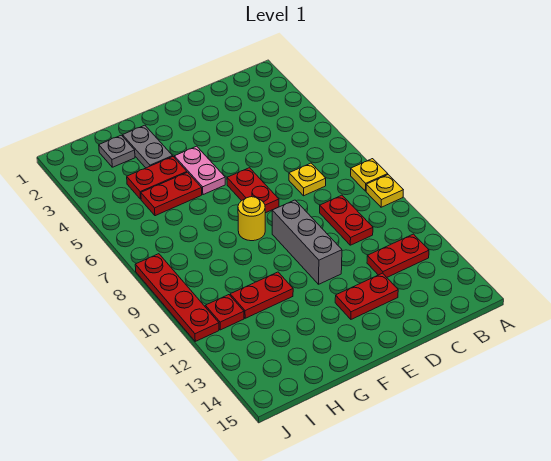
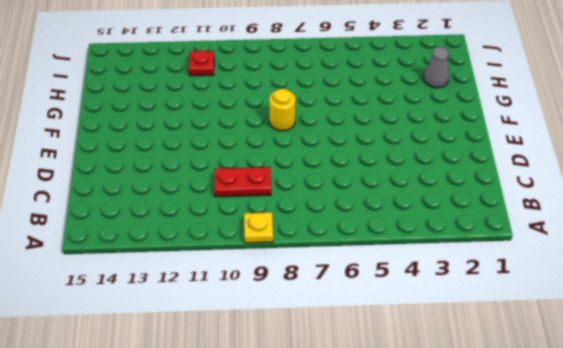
grey cone H2 level 1 -> grey plate H2 level 1
none -> yellow plate A8 level 1
none -> red plate B12:C12 level 1
none -> yellow plate C7 level 1

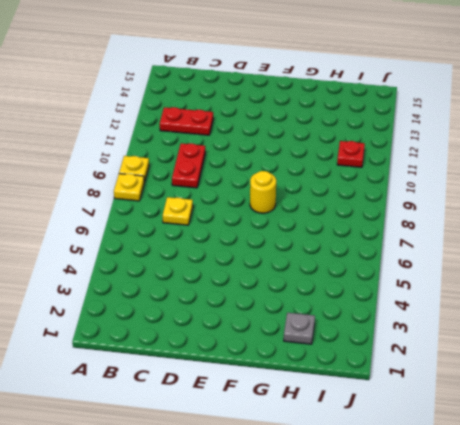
none -> red plate D13:E13 level 1
none -> red plate E6:E7 level 1
none -> grey brick E9:E11 level 1

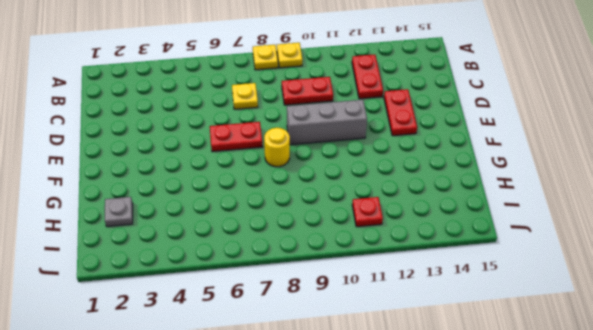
none -> pink plate F4:F5 level 1
none -> grey plate G2:G3 level 1
none -> red plate G4:H4 level 1

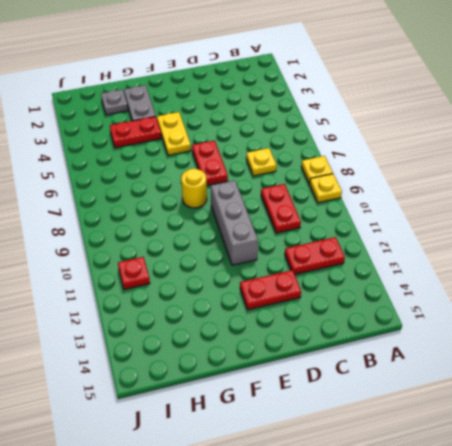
yellow plate F4:F5 level 1 -> pink plate F4:F5 level 1
none -> red plate G5:H5 level 1
none -> red plate G11:H11 level 1
none -> red plate J8:J11 level 1

